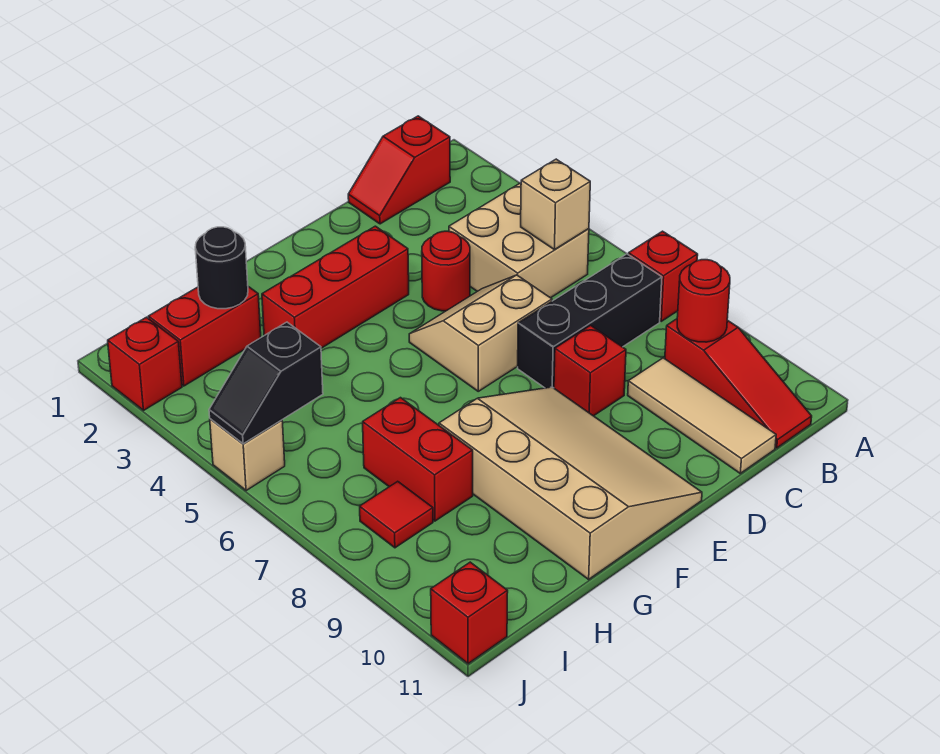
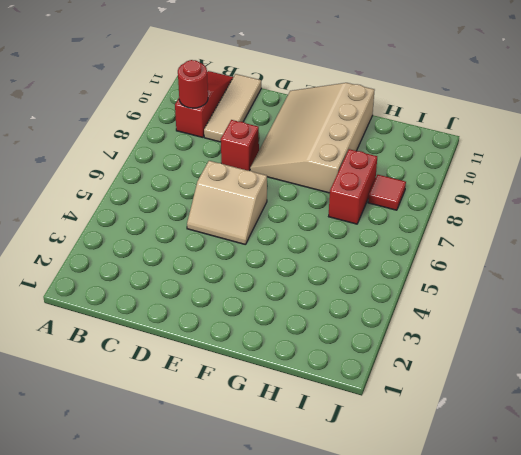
none -> red brick A7 level 1
none -> red slope B1:C1 level 1 top B
none -> tan brick B4:C5 level 1

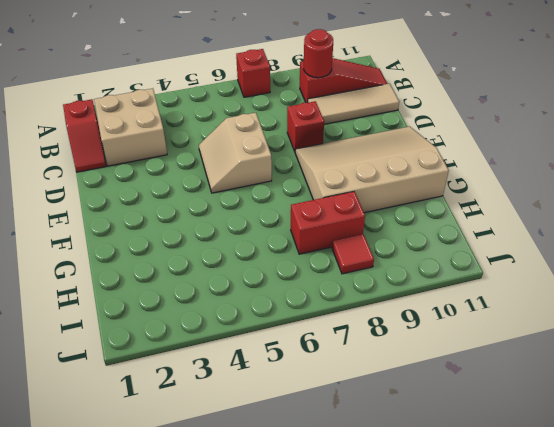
tan brick B2:C3 level 1 -> tan brick B4:C5 level 1
none -> black brick B7:D7 level 1
none -> red round brick D4 level 1
none -> red brick E3:G3 level 1

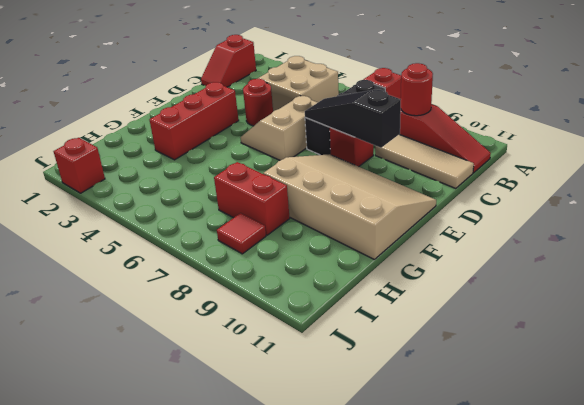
black slope D7:D9 level 2 top 9 -> none
none -> red brick H2:I2 level 1
none -> tan brick J5 level 1
none -> red brick J11 level 1

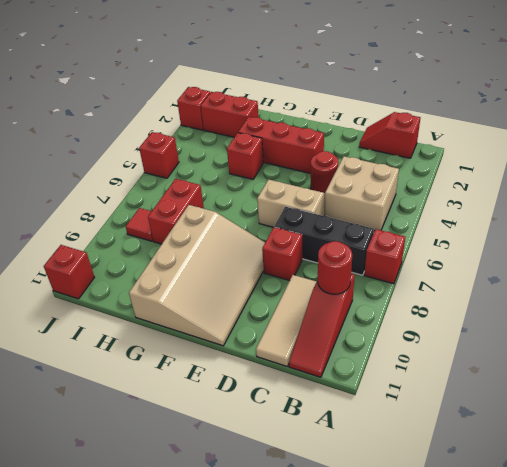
red brick G4 level 1 -> none
red brick J5 level 1 -> tan brick J5 level 1
none -> tan brick B5 level 2
none -> black round brick H2 level 2
none -> black slope I5:J5 level 2 top I

